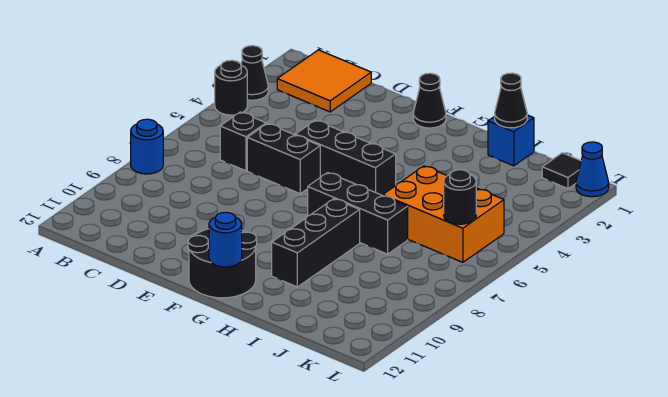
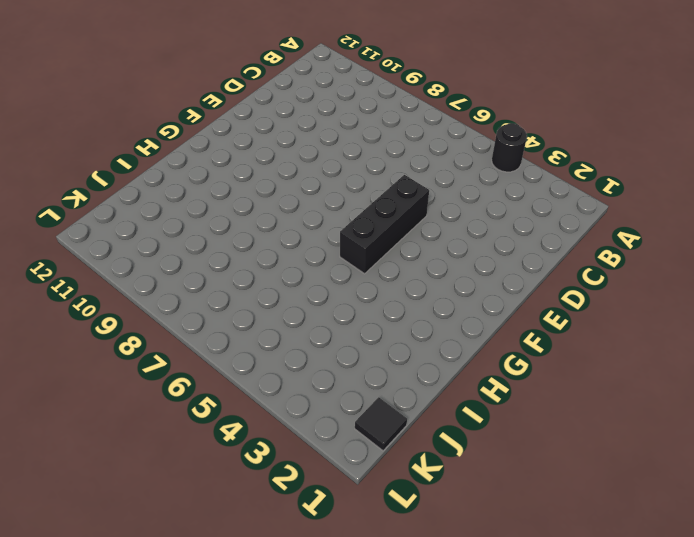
none -> black cone A3 level 1
none -> blue round brick A8 level 1
none -> orange tile B1:C2 level 1

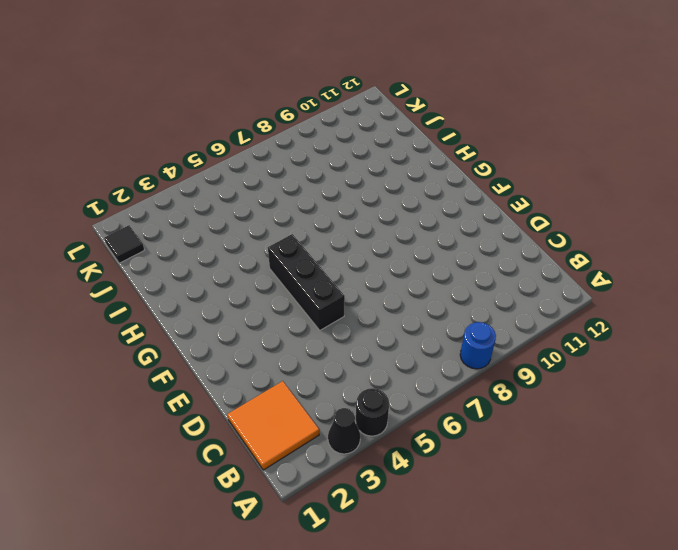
none -> black brick C6 level 1
none -> black brick D6:E6 level 1
none -> black cone F1 level 1

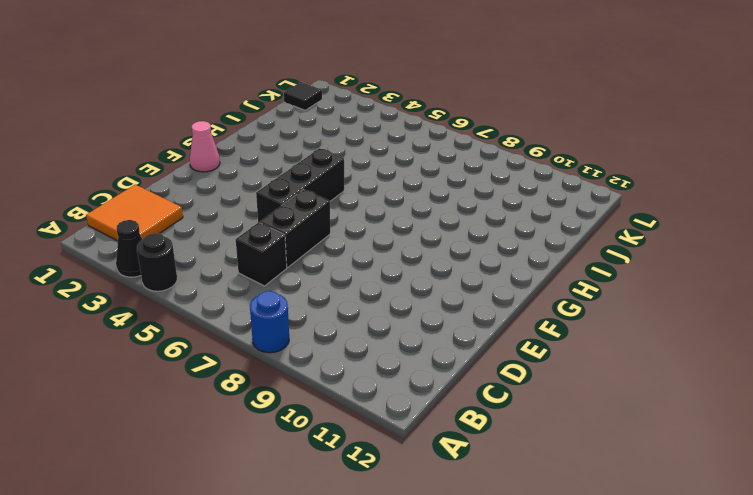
pink cone F1 level 1 -> black cone F1 level 1
none -> black round brick F11:G12 level 1
none -> black brick G7:I7 level 1
none -> black brick H8:H10 level 1

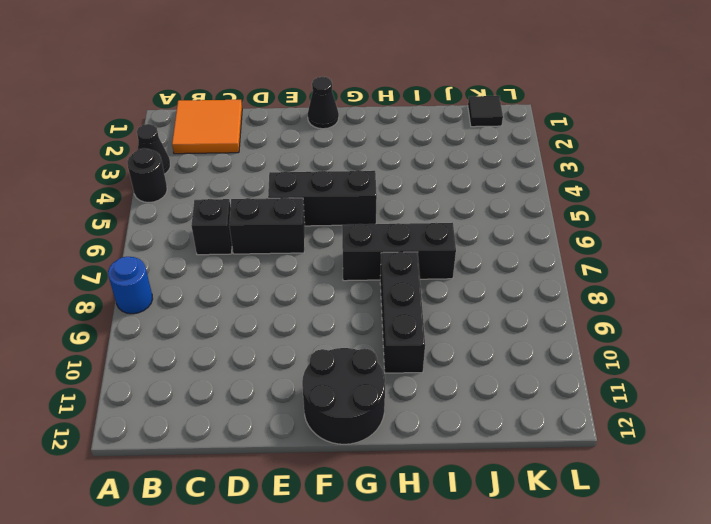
none -> blue brick I1 level 1
none -> orange brick I5:K6 level 1
none -> blue cone L1 level 1

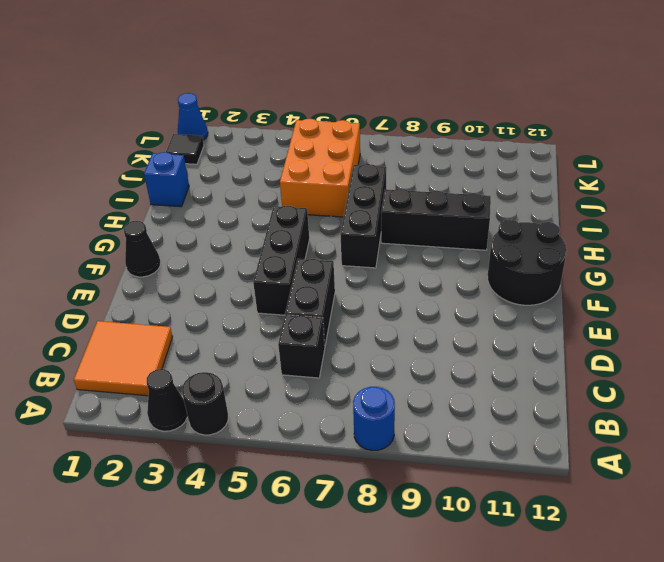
none -> blue round brick G12 level 2
none -> black cone I1 level 2
none -> black round brick K6 level 2

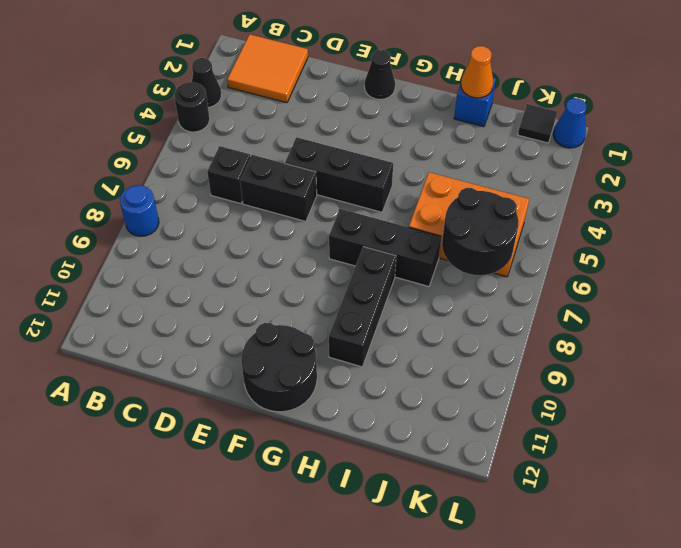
orange cone I1 level 2 -> black cone I1 level 2
black round brick J6:K7 level 2 -> black round brick K6 level 2
none -> blue round brick G12 level 2

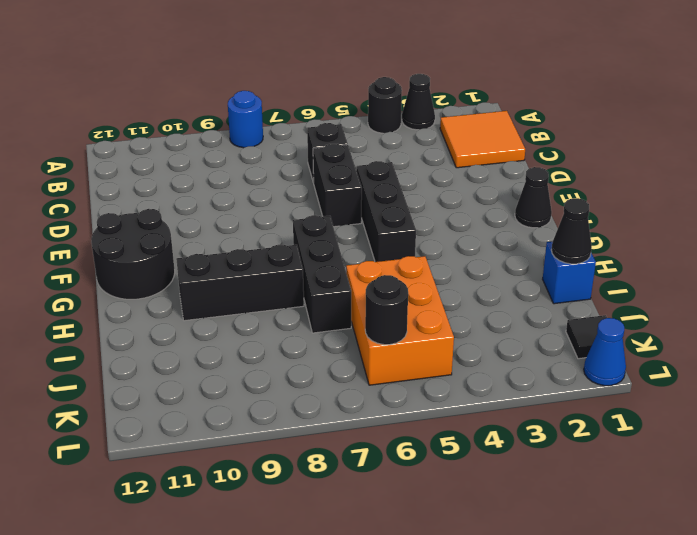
none -> blue round brick G12 level 2

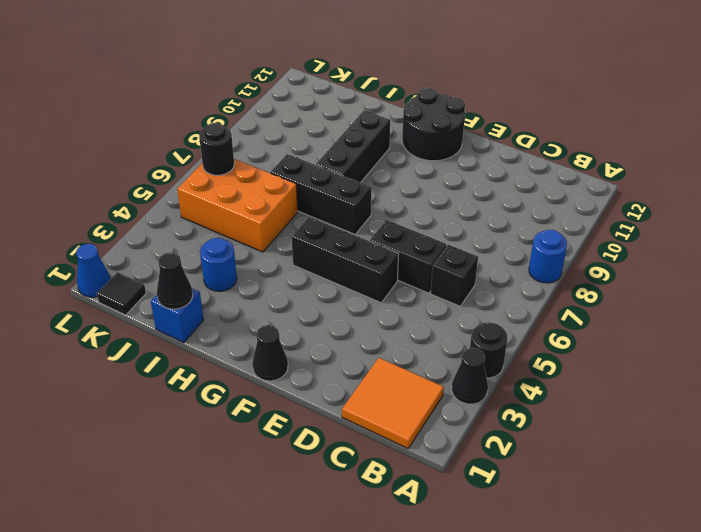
blue round brick I3 level 1 -> blue round brick G12 level 2

